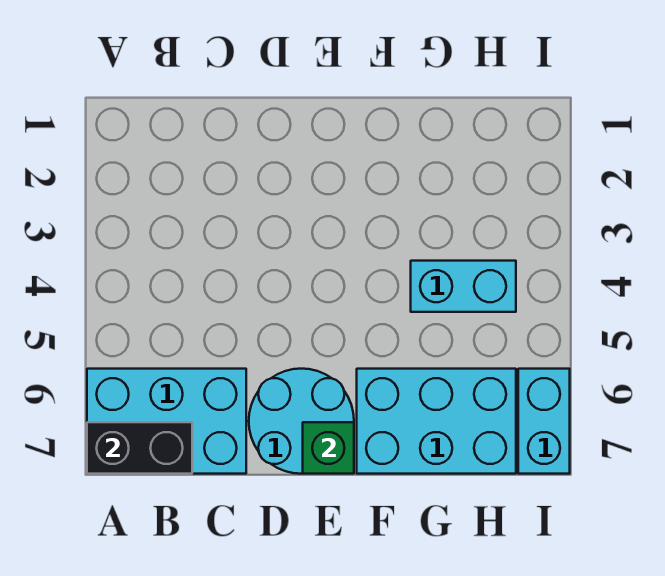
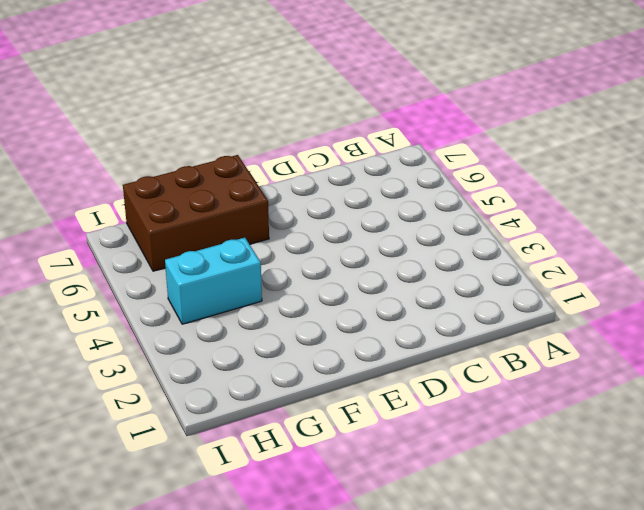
brown brick F6:H7 level 1 -> cyan brick F6:H7 level 1
none -> cyan brick A6:C7 level 1
none -> cyan round brick D6:E7 level 1

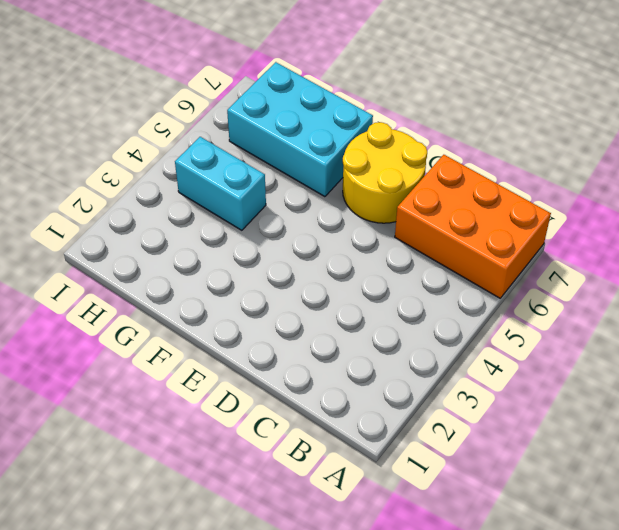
orange brick A6:C7 level 1 -> cyan brick A6:C7 level 1
yellow round brick D6:E7 level 1 -> cyan round brick D6:E7 level 1
none -> cyan brick I6:I7 level 1
none -> black brick A7:B7 level 2

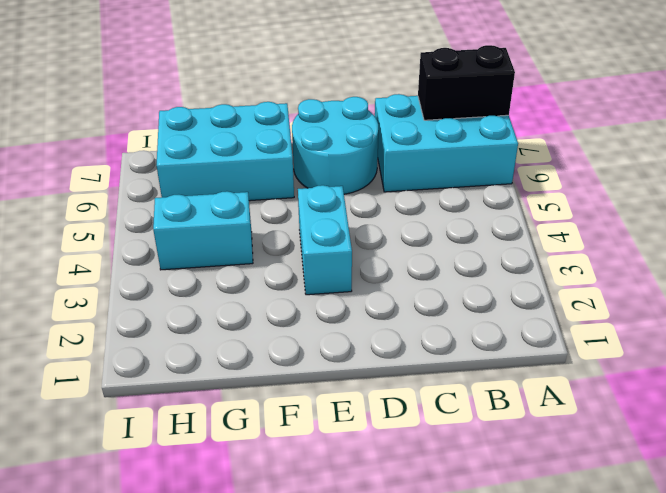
cyan brick E3:E4 level 1 -> cyan brick I6:I7 level 1
none -> green brick E7 level 2

